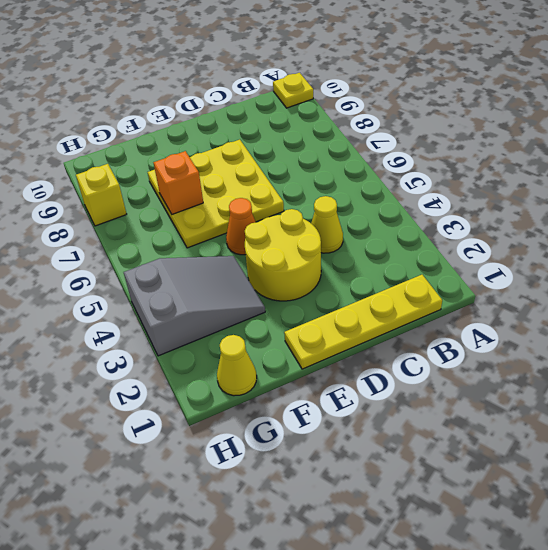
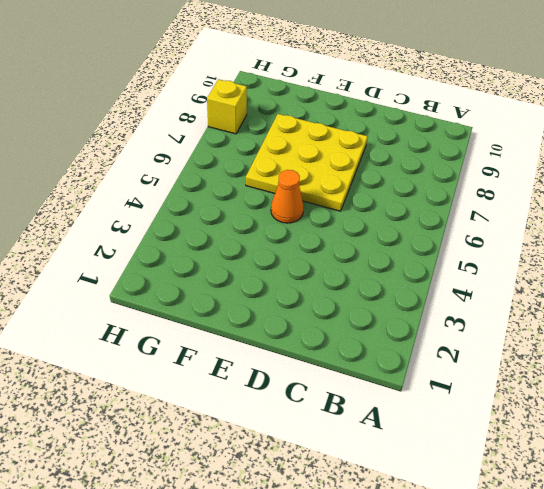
none -> yellow plate A10 level 1
none -> yellow plate B1:E1 level 1

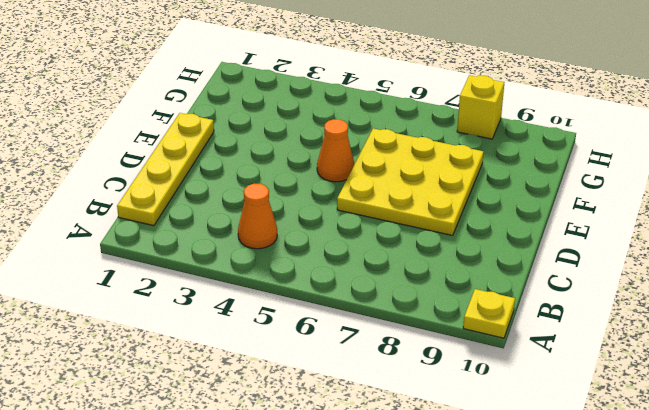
orange cone B4 level 1 -> none
none -> yellow cone C4 level 1
none -> yellow round brick D3:E4 level 1

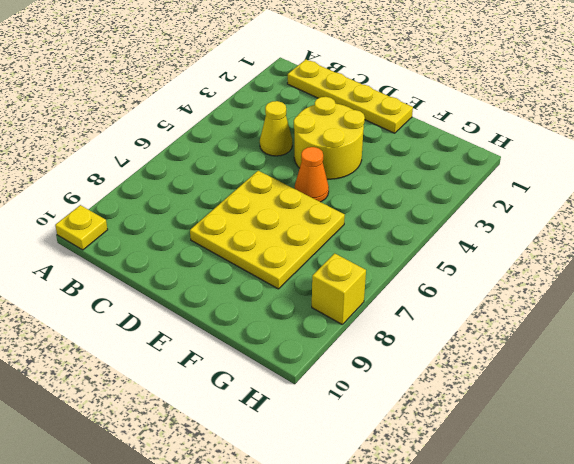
none -> grey slope F3:H4 level 1 top H
none -> yellow cone G1 level 1

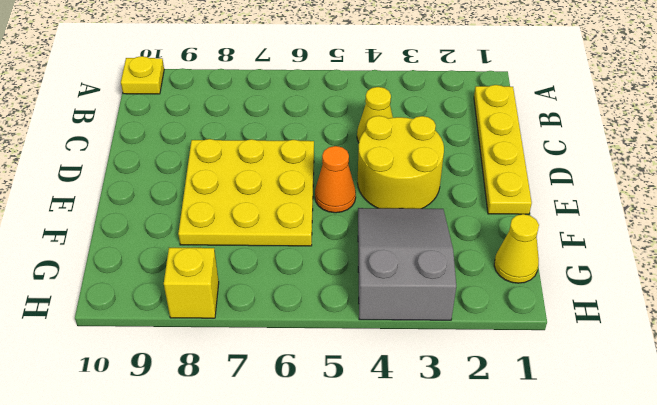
none -> orange brick F7 level 2

